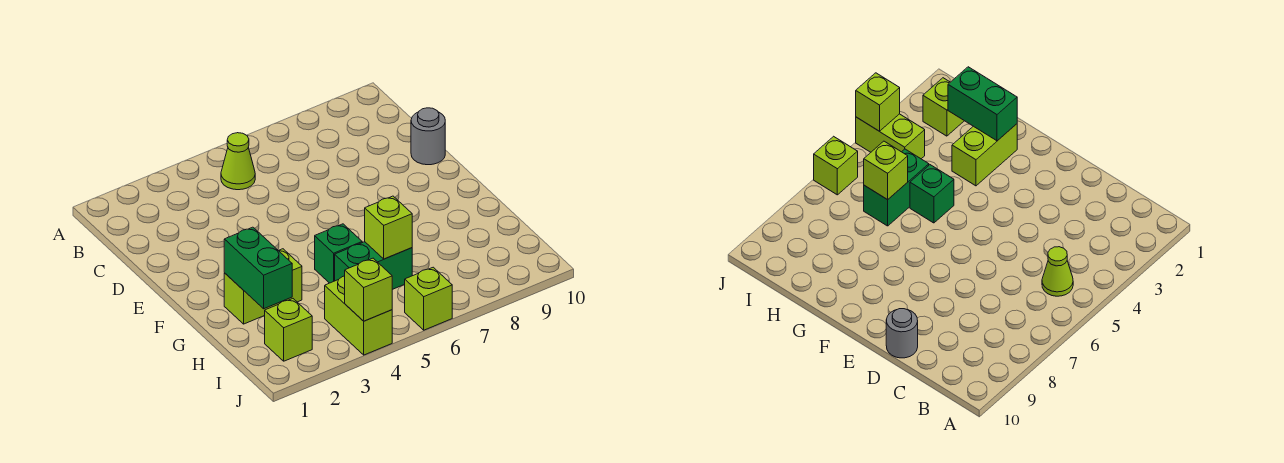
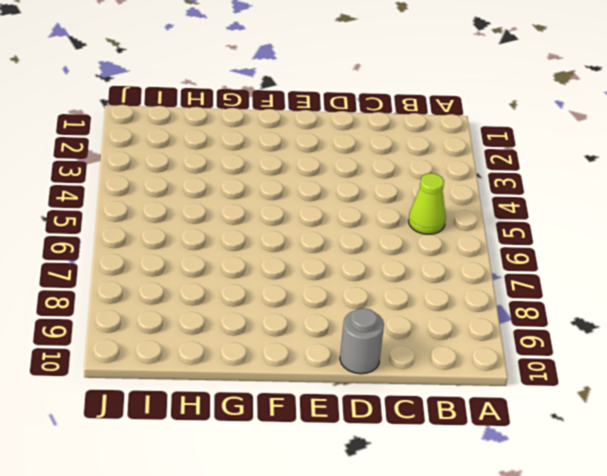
none -> lime brick G2:G3 level 1
none -> green brick G5 level 1

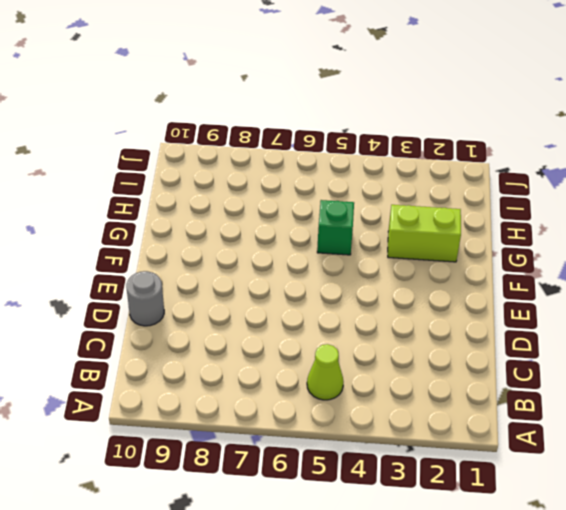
none -> green brick H5:H6 level 1
none -> lime brick I2 level 1

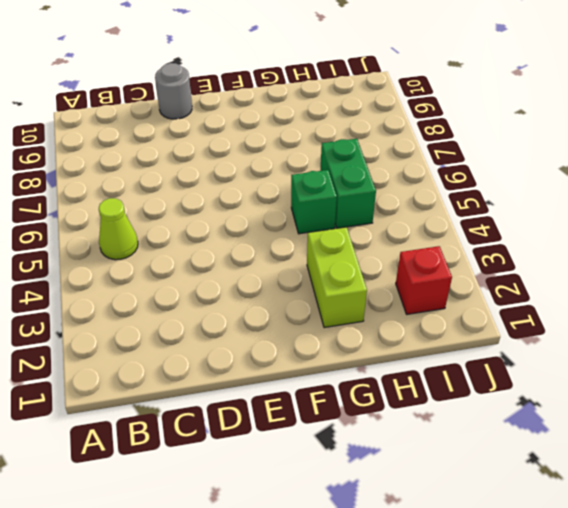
red brick I2 level 1 -> lime brick I2 level 1
none -> lime brick I4:J4 level 1
none -> lime brick J6 level 1

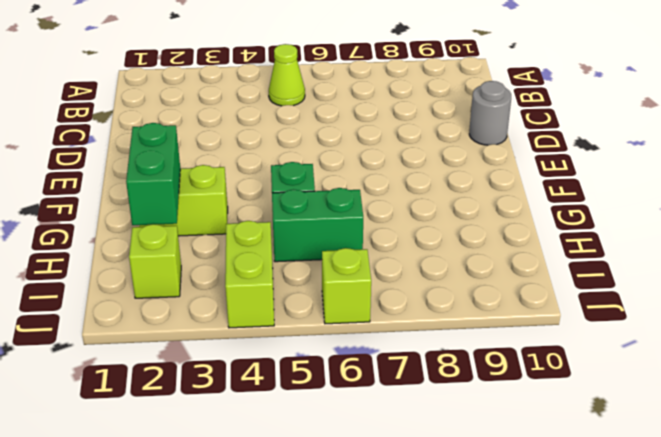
none -> lime brick H6 level 2
none -> lime brick J4 level 2

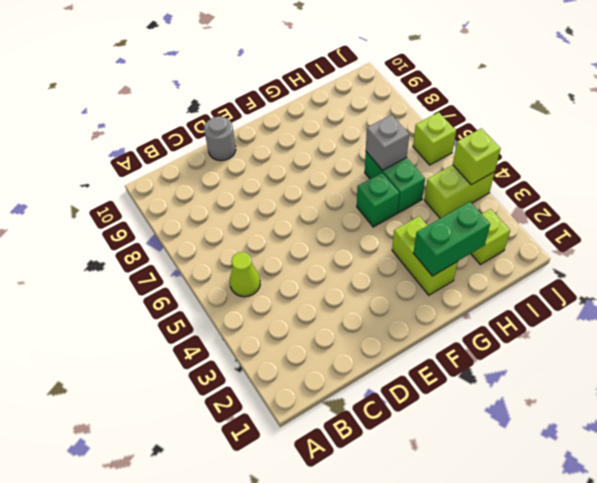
grey brick H6 level 2 -> lime brick H6 level 2

